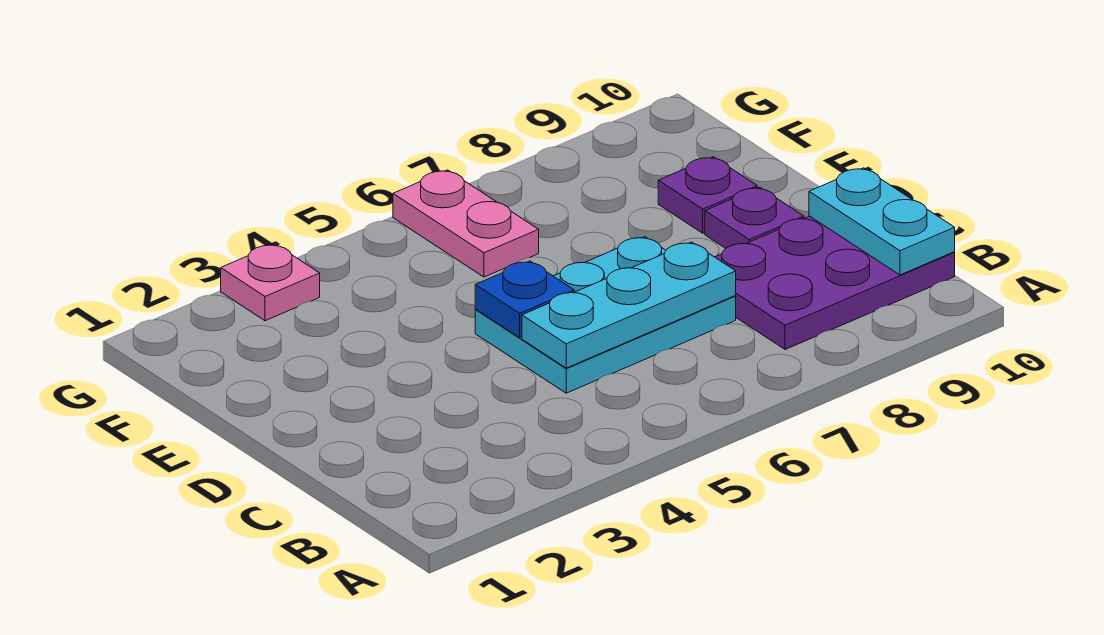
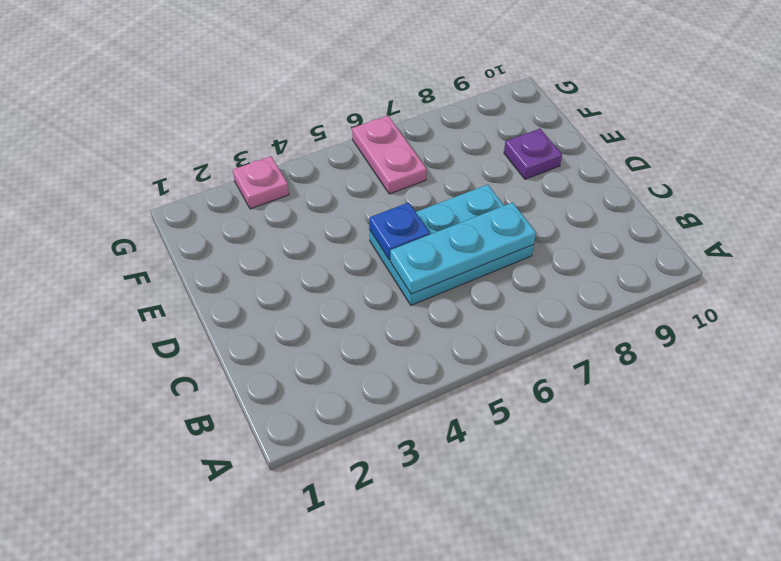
none -> purple plate B8:C10 level 1
none -> purple plate D9 level 1

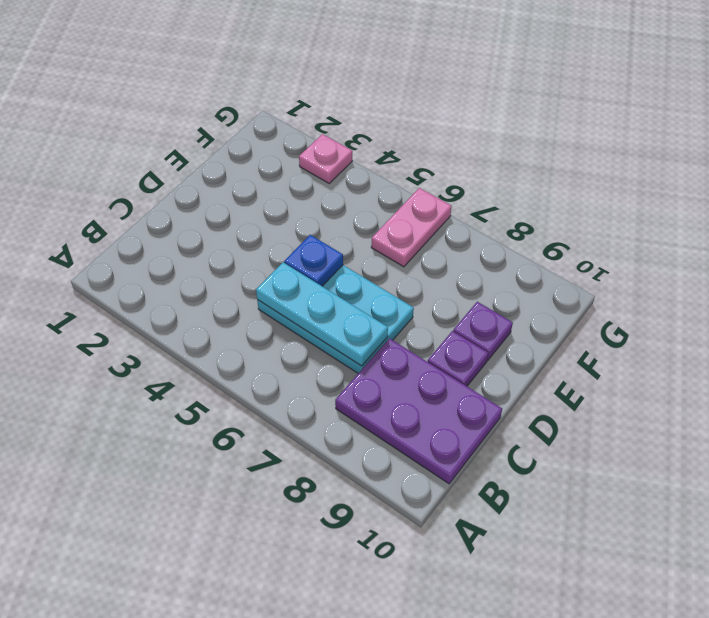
none -> cyan plate B10:C10 level 2

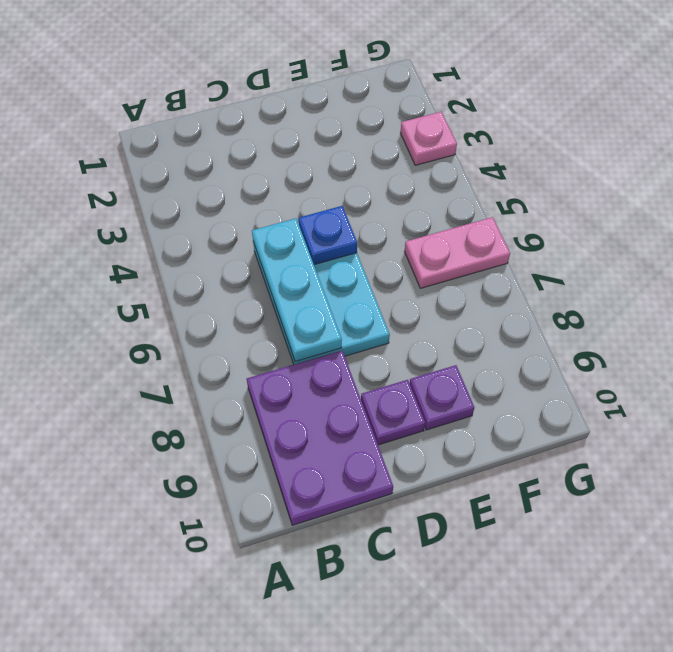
none -> cyan plate B10:C10 level 2

